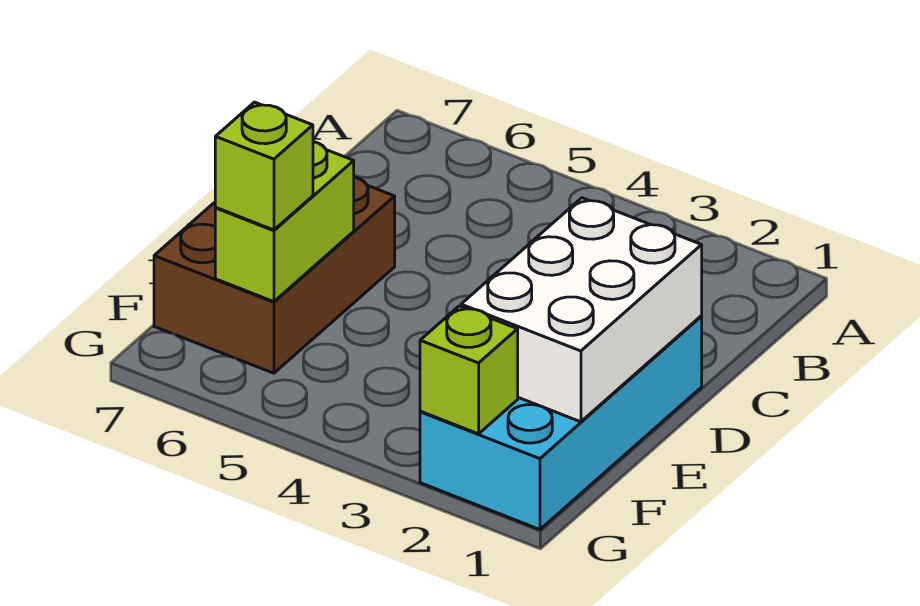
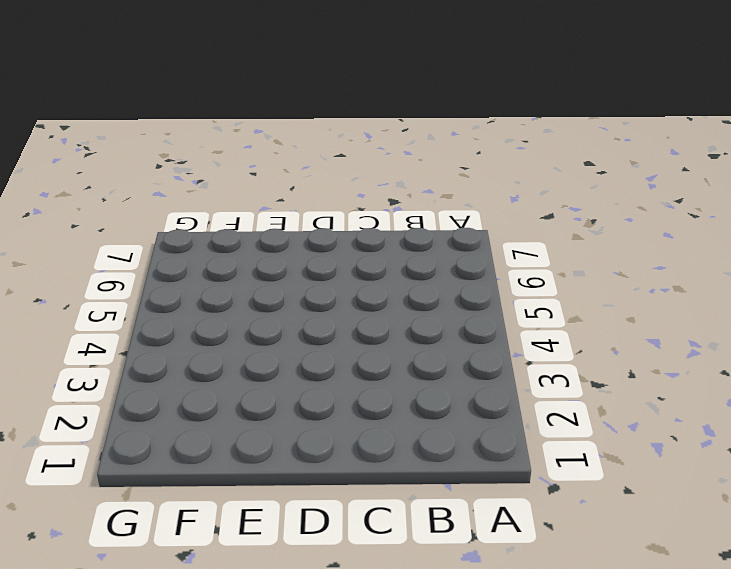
none -> cyan brick D1:G2 level 1
none -> brown brick D6:F7 level 1

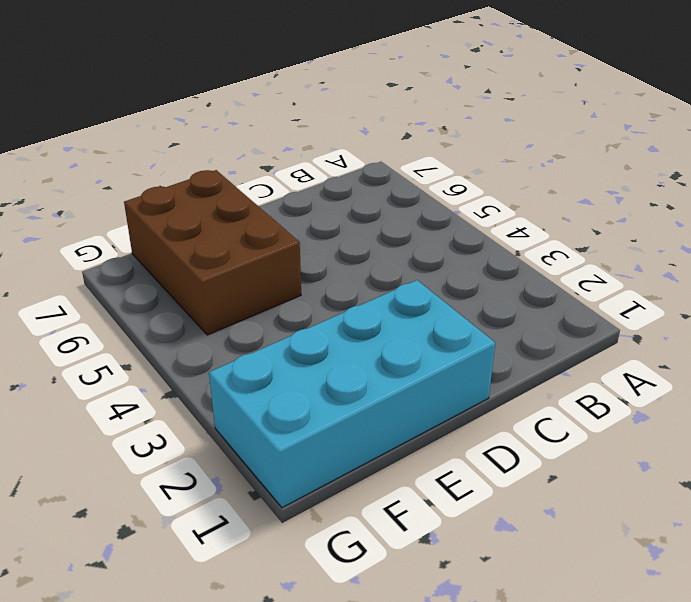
brown brick E5:F7 level 1 -> brown brick D6:F7 level 1
none -> white brick D1:F2 level 2
none -> lime brick E6:F6 level 2

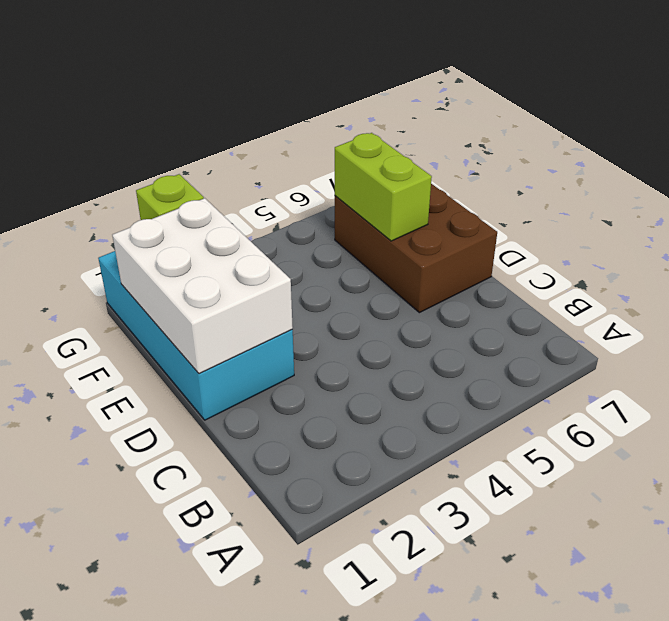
none -> lime brick F6 level 3

